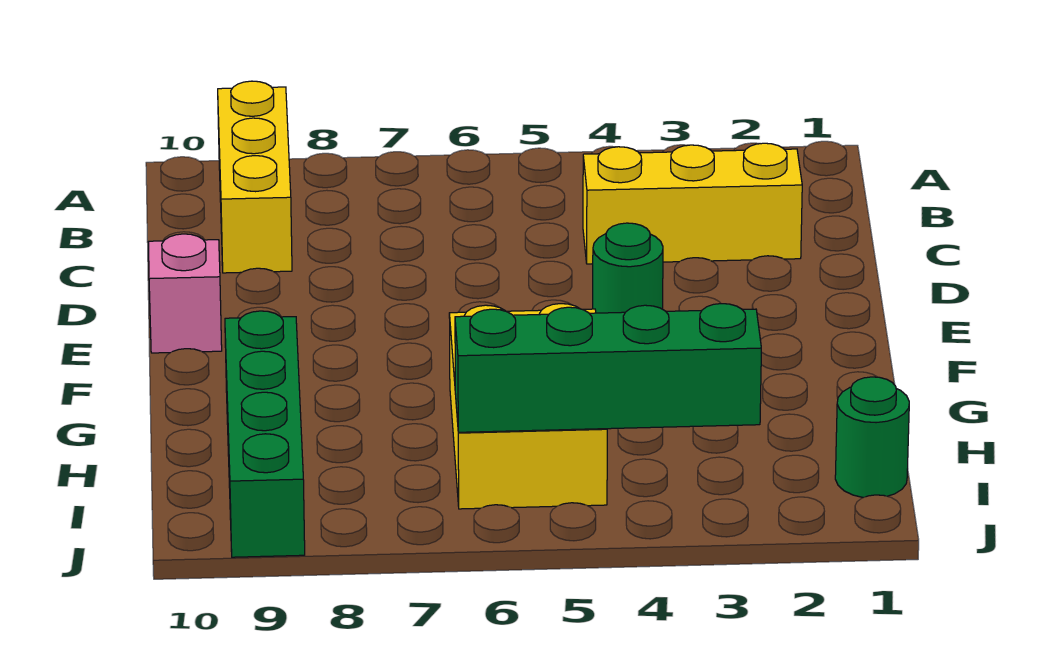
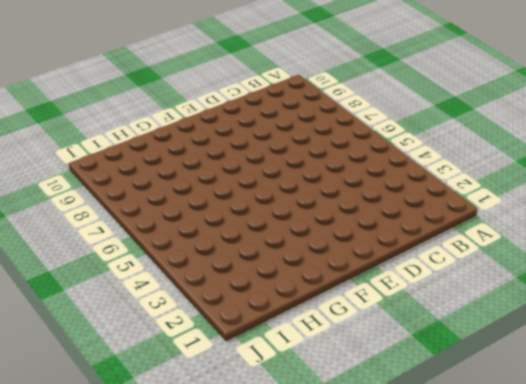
none -> yellow brick A9:C9 level 1
none -> yellow brick C2:C4 level 1

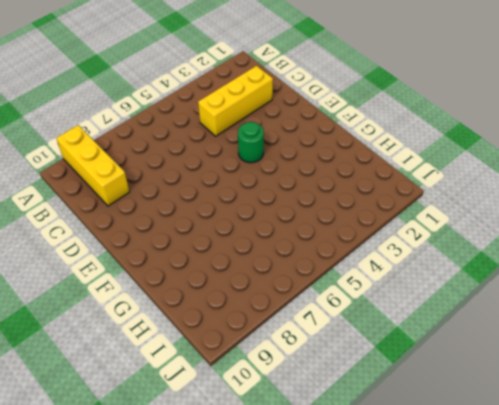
none -> pink brick E10 level 1
none -> yellow brick G5:I6 level 1

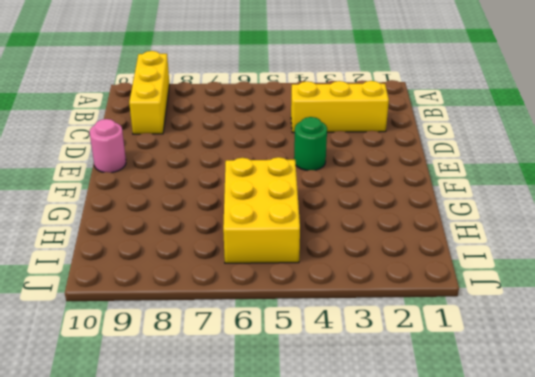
pink round brick E10 level 1 -> pink brick E10 level 1
none -> green brick G9:J9 level 1
none -> green round brick I1 level 1

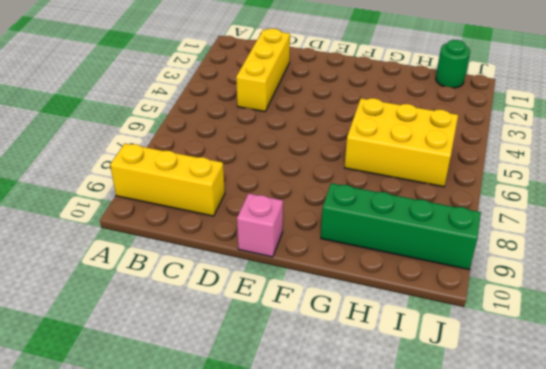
none -> green round brick E4 level 1
none -> green brick I3:I6 level 2

